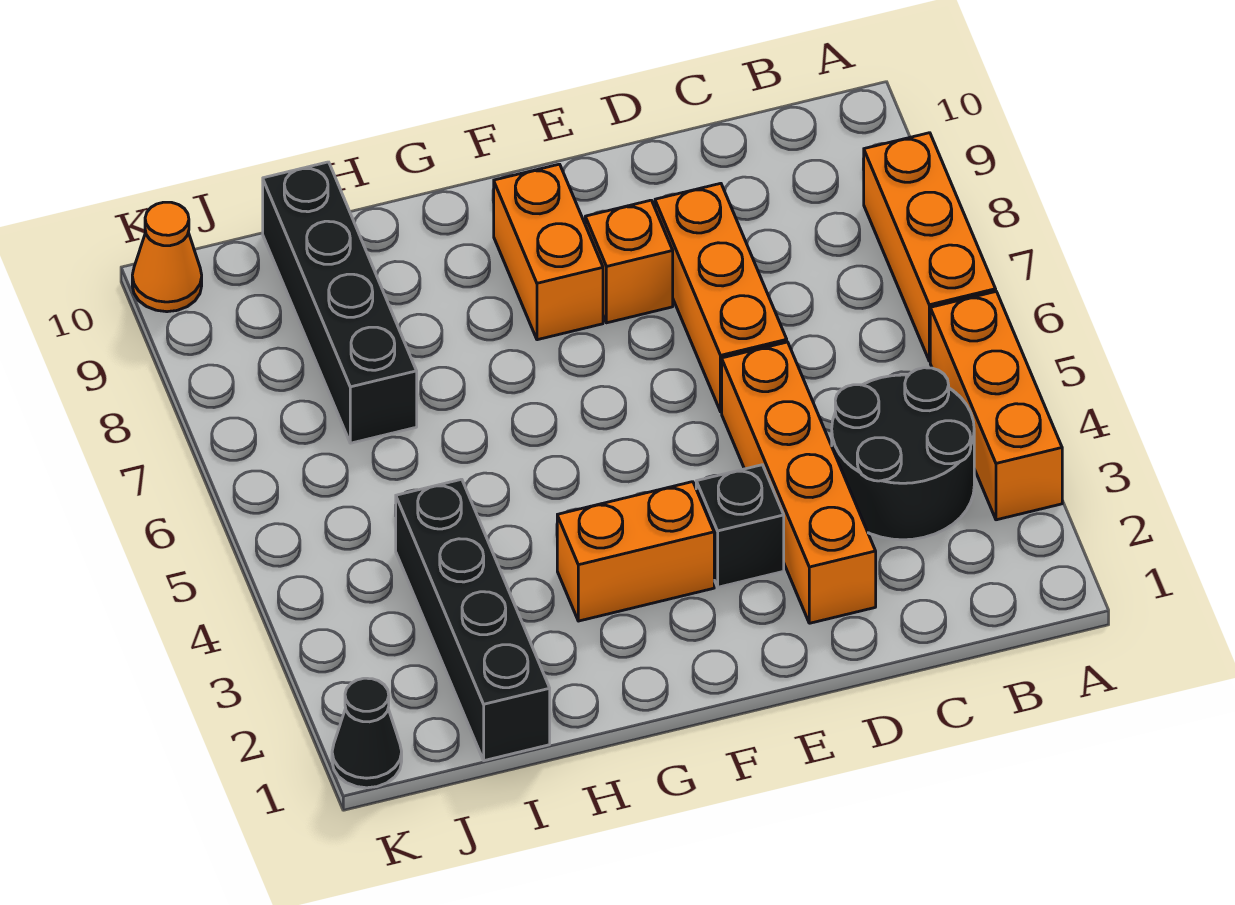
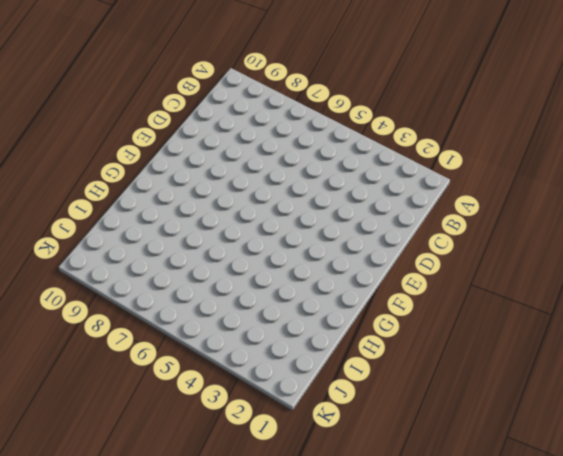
none -> orange brick A3:A5 level 1
none -> orange brick A6:A8 level 1
none -> black round brick B3:C4 level 1

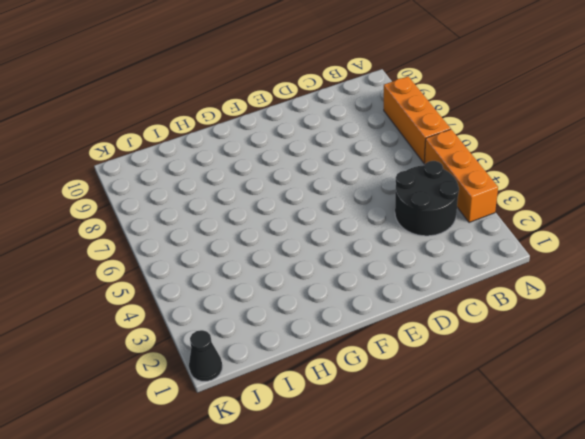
none -> orange brick D2:D5 level 1
none -> orange brick D6:D8 level 1
none -> black brick E3 level 1

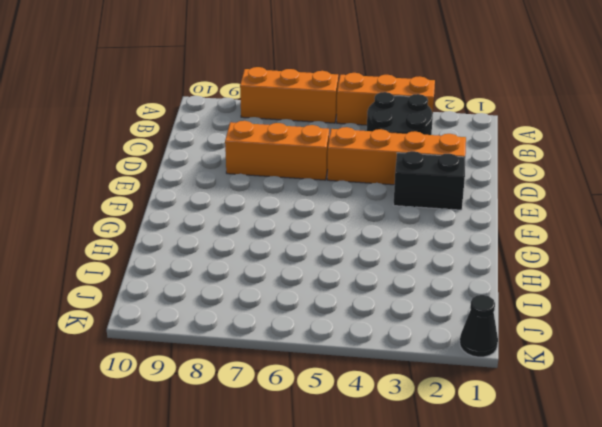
black brick E2:E3 level 1 -> black brick E3 level 1
none -> orange brick E8 level 1
none -> orange brick F3:G3 level 1
none -> orange brick F8:F9 level 1

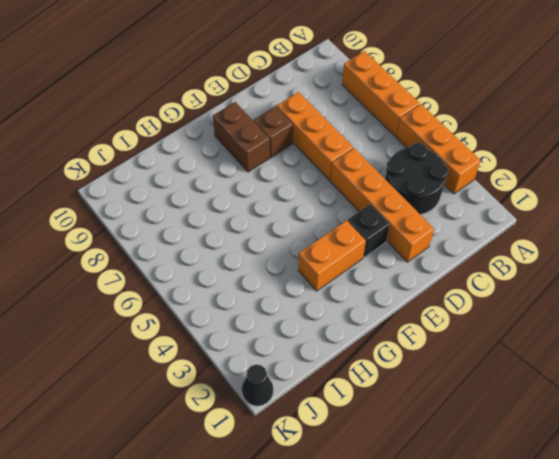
brown brick E8 level 1 -> orange brick E8 level 1
brown brick F8:F9 level 1 -> orange brick F8:F9 level 1
none -> black brick I1:I4 level 1
none -> black brick I7:I10 level 1
none -> orange cone K10 level 1

